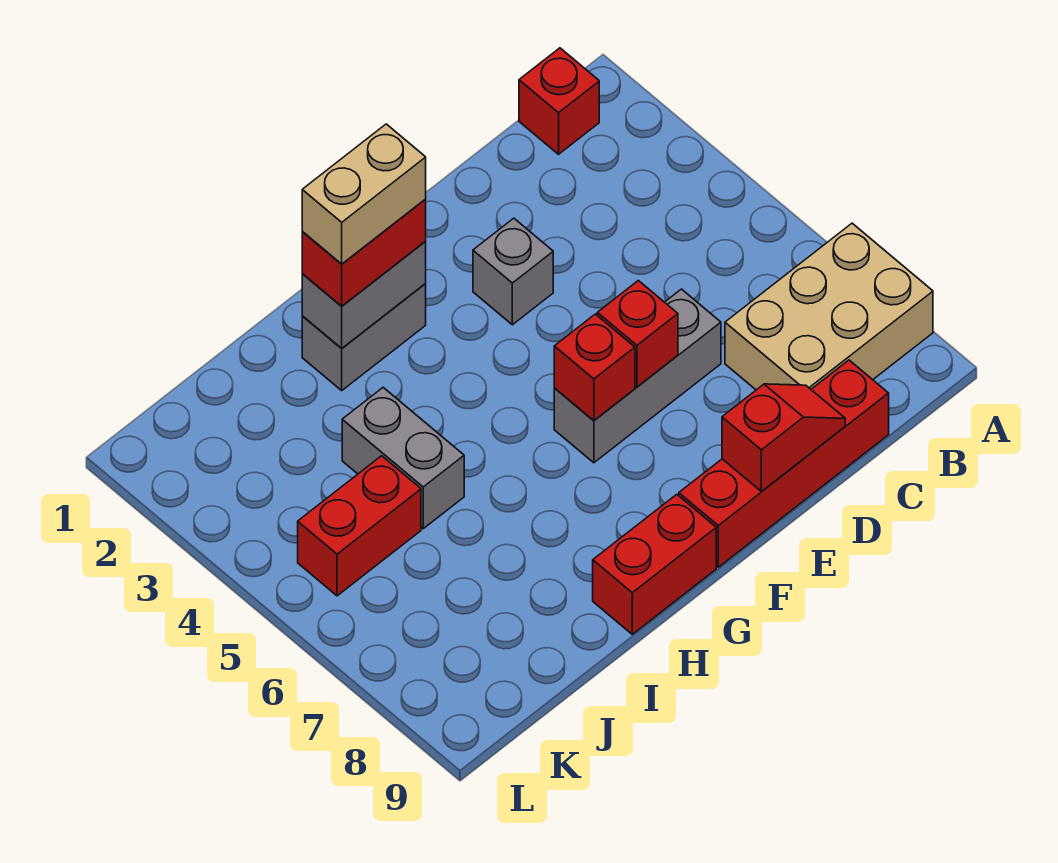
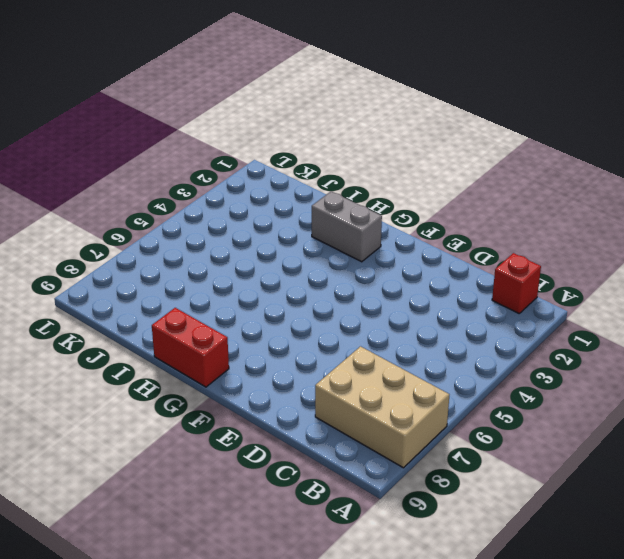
none -> red brick C9:F9 level 1
none -> grey brick D6:F6 level 1
none -> grey brick E3 level 1

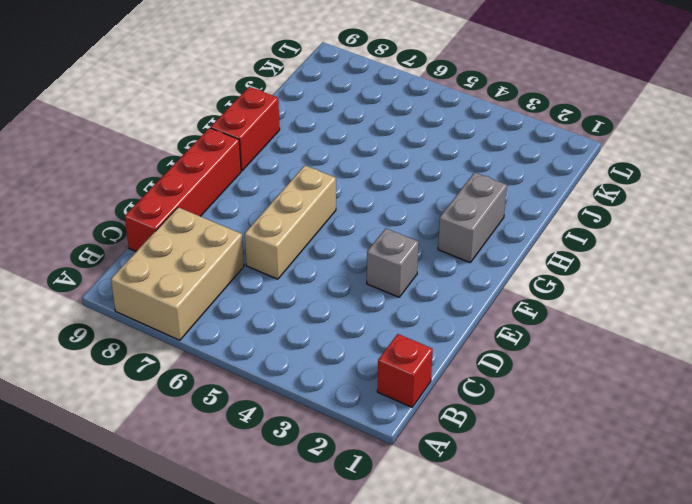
tan brick D6:F6 level 1 -> grey brick D6:F6 level 1
none -> grey brick I4:I5 level 1
none -> red brick J5:K5 level 1
none -> red slope D9:E9 level 2 top E

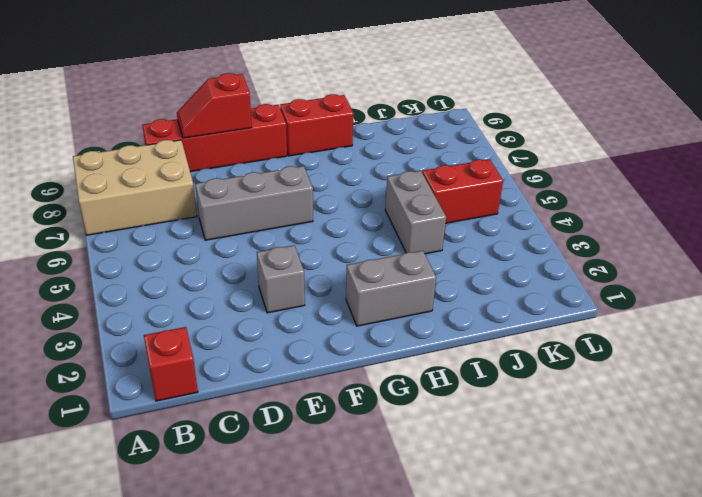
none -> red brick E6 level 2
none -> red brick F6 level 2
none -> grey brick G2:H2 level 2

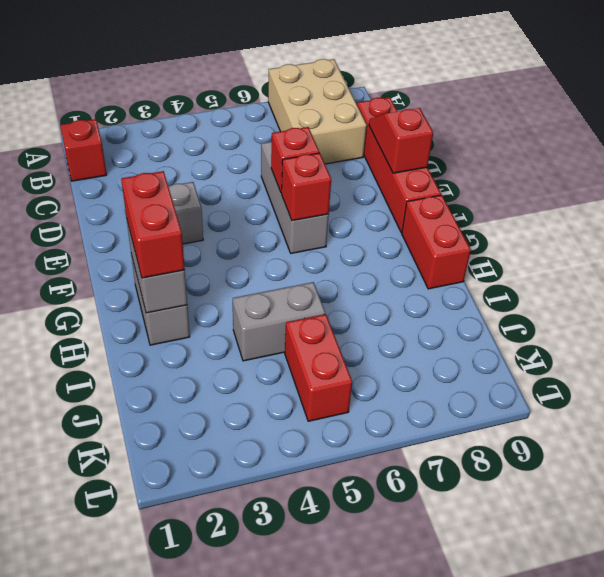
none -> tan brick G2:H2 level 4

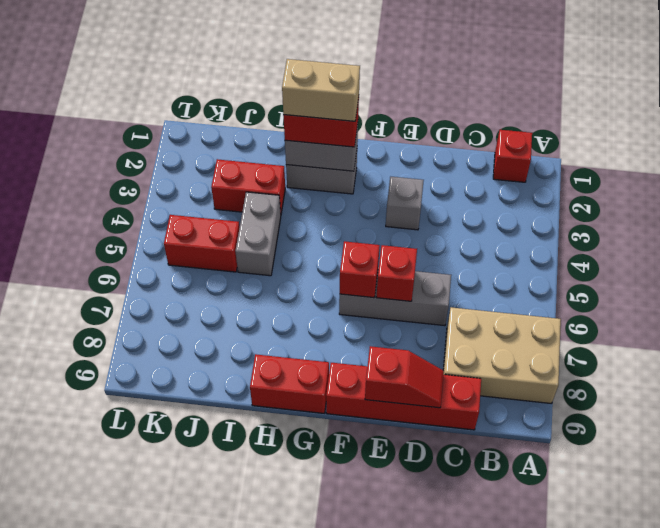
red brick I3:J3 level 1 -> none

